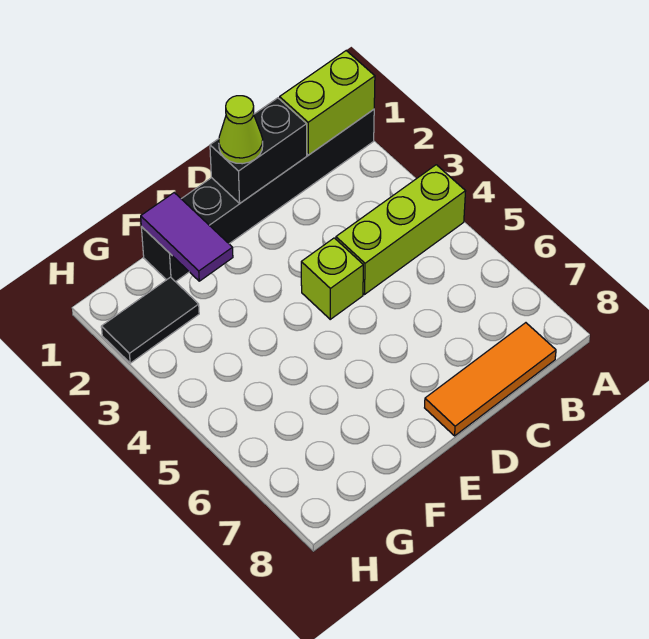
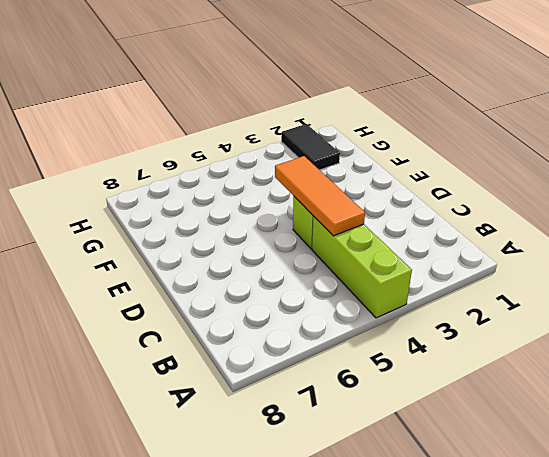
orange tile C4:E4 level 2 -> orange tile B8:D8 level 1
none -> black brick A1:F1 level 1
none -> lime brick A1:B1 level 2

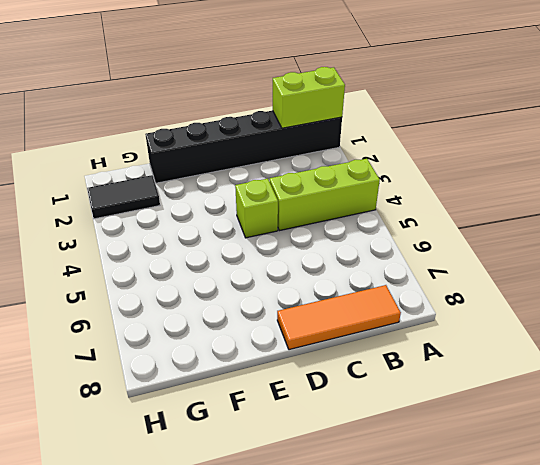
none -> black brick C1:D1 level 2
none -> purple tile F1:F2 level 2

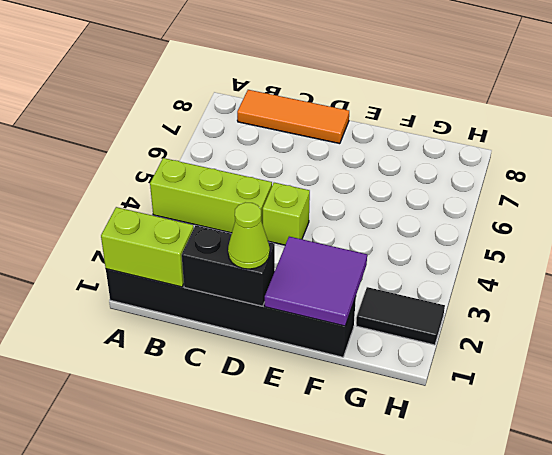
purple tile E1:F2 level 2 -> purple tile F1:F2 level 2

